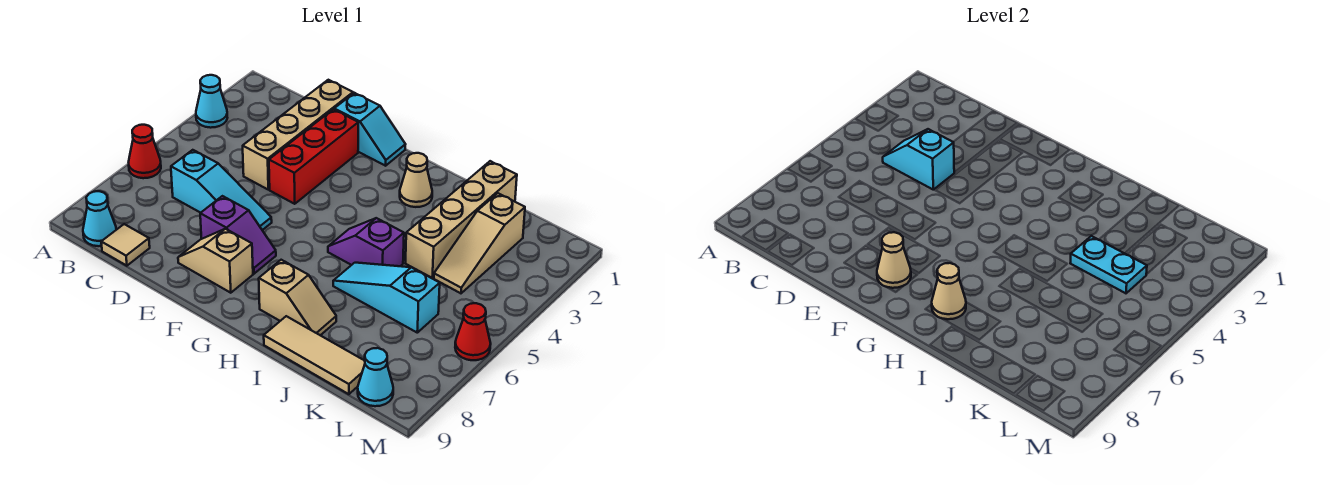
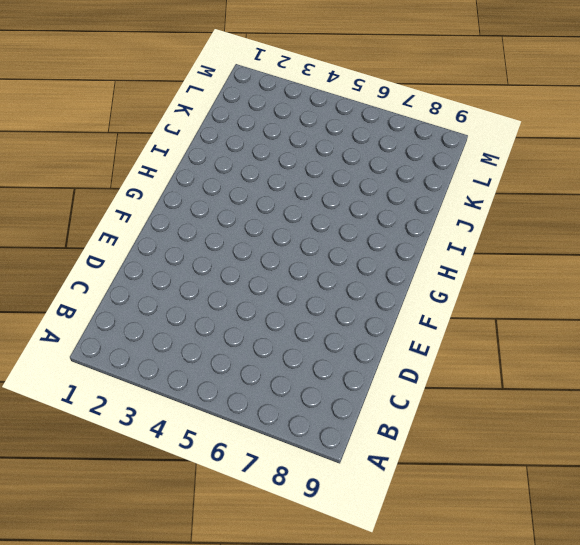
none -> cyan cone A3 level 1
none -> red cone A6 level 1
none -> cyan cone B9 level 1

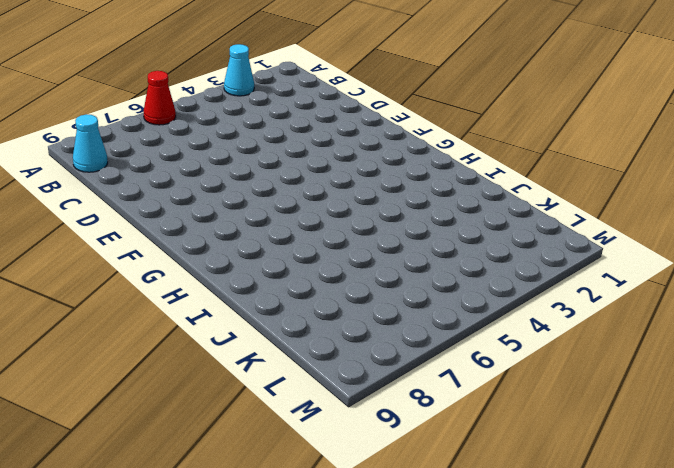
none -> cyan slope C6:E6 level 1 top C
none -> tan tile C9 level 1
none -> tan brick D1:D4 level 1

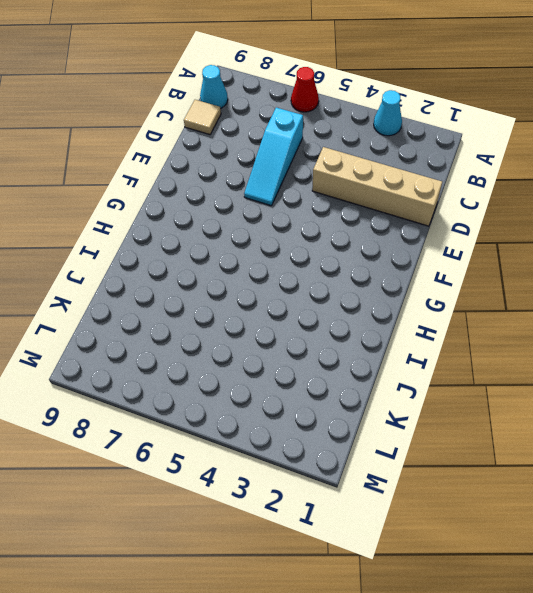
none -> cyan slope E1:F1 level 1 top E
none -> red brick E2:E4 level 1
none -> purple slope E7:F7 level 1 top E

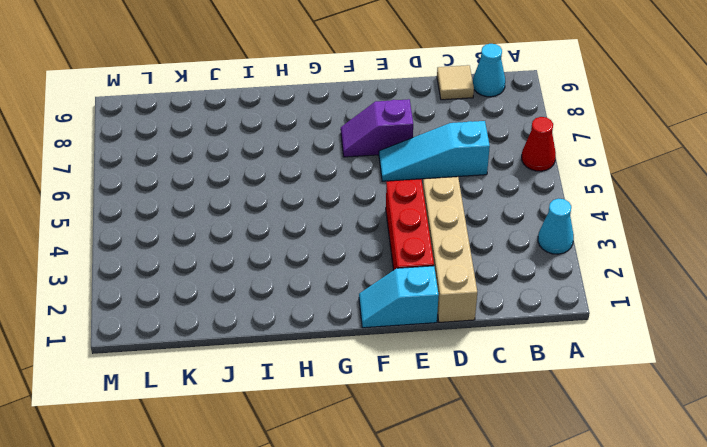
none -> tan slope E8:F8 level 1 top F
none -> tan cone H2 level 1
none -> purple slope H5:I5 level 1 top I

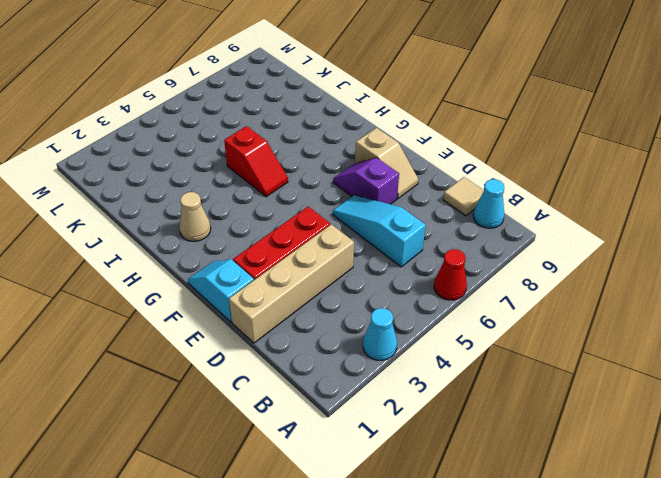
red slope H5:I5 level 1 top I -> purple slope H5:I5 level 1 top I
none -> tan slope H8:I8 level 1 top H
none -> cyan slope I6:K6 level 1 top K
none -> tan tile I9:K9 level 1

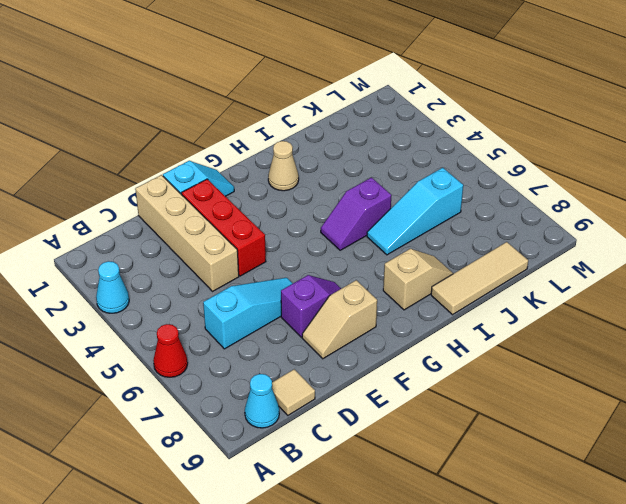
none -> tan brick J1:J4 level 1
none -> tan slope K2:K4 level 1 top 2
none -> cyan cone L9 level 1

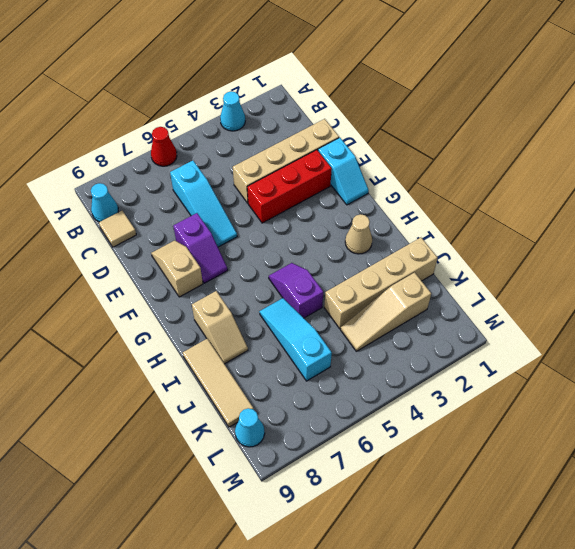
none -> red cone M6 level 1
none -> cyan slope C4:D4 level 2 top D
none -> tan cone F8 level 2

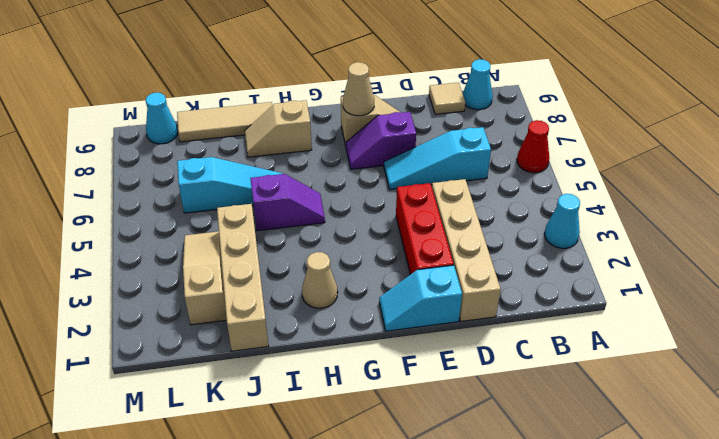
none -> red cone M6 level 1
none -> cyan slope C4:D4 level 2 top D
none -> tan cone H8 level 2

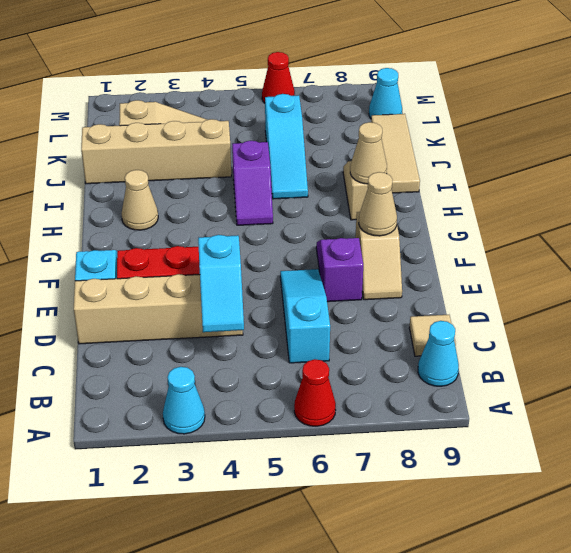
none -> cyan plate J4:K4 level 2

